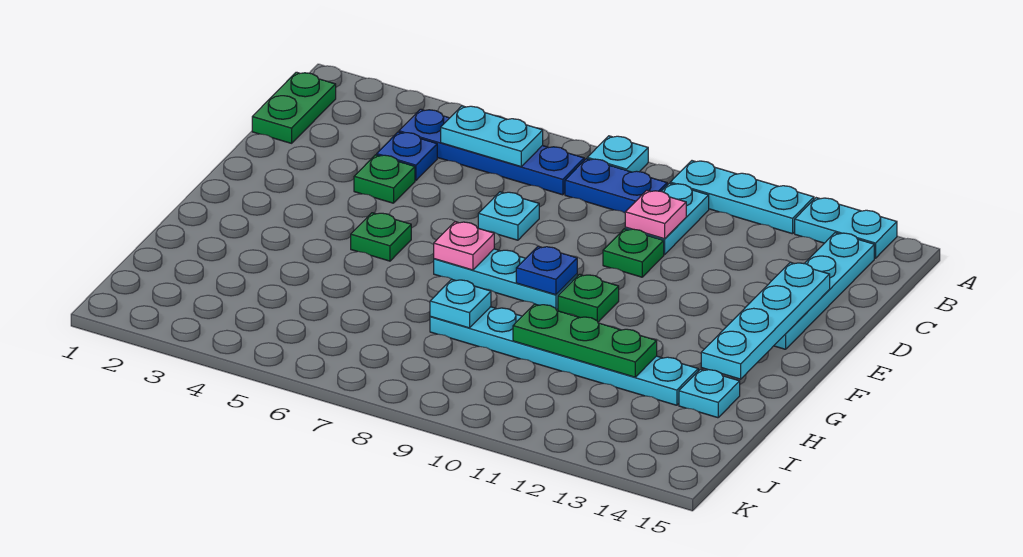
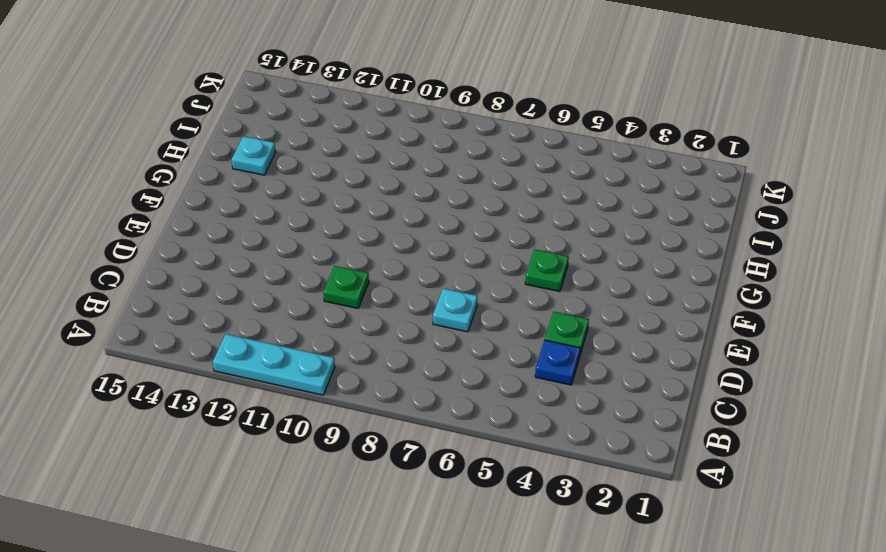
none -> cyan plate A8 level 1
none -> cyan plate A13:A14 level 1
none -> green plate B1:C1 level 1

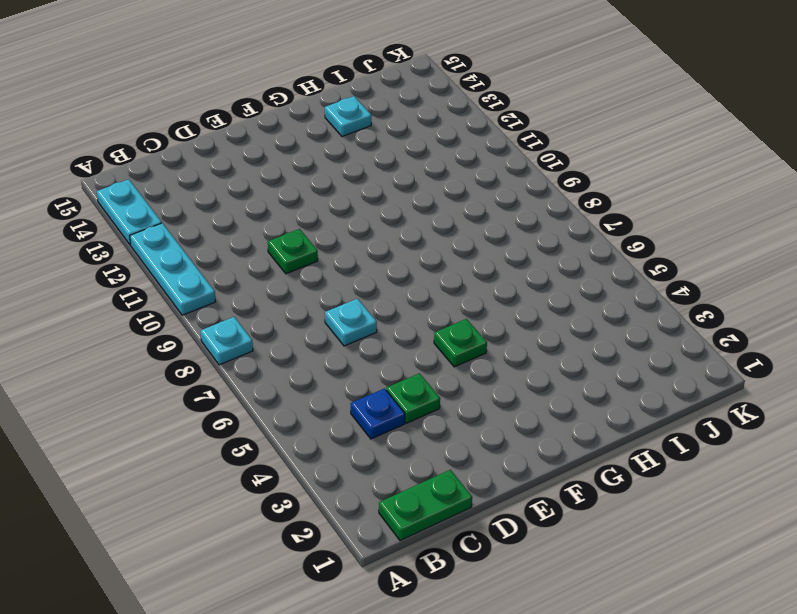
none -> blue plate B4:B7 level 1
none -> blue plate B8:B9 level 1
none -> cyan plate B10:C10 level 1

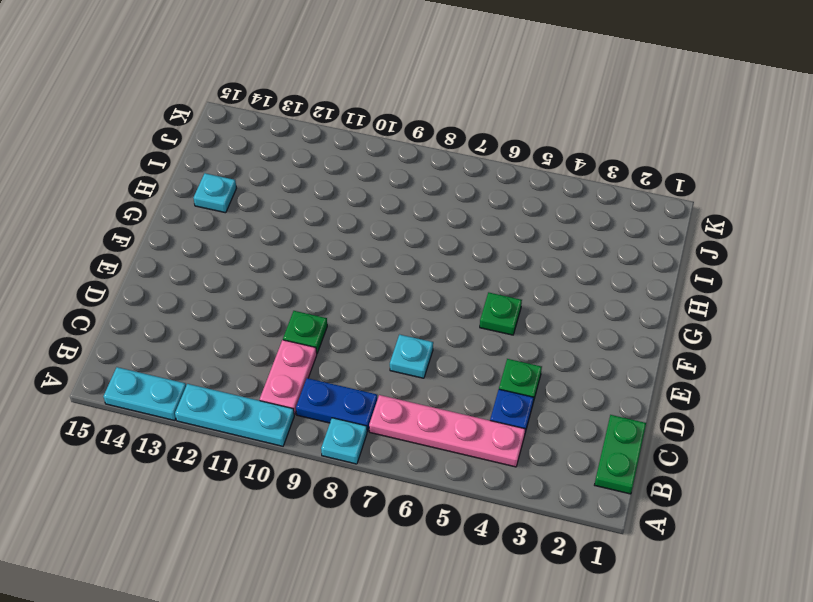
pink plate B4:B7 level 1 -> blue plate B4:B7 level 1
pink plate B10:C10 level 1 -> cyan plate B10:C10 level 1
none -> cyan plate B14:E14 level 1
none -> cyan plate F7:F9 level 1
none -> green plate F10 level 1

